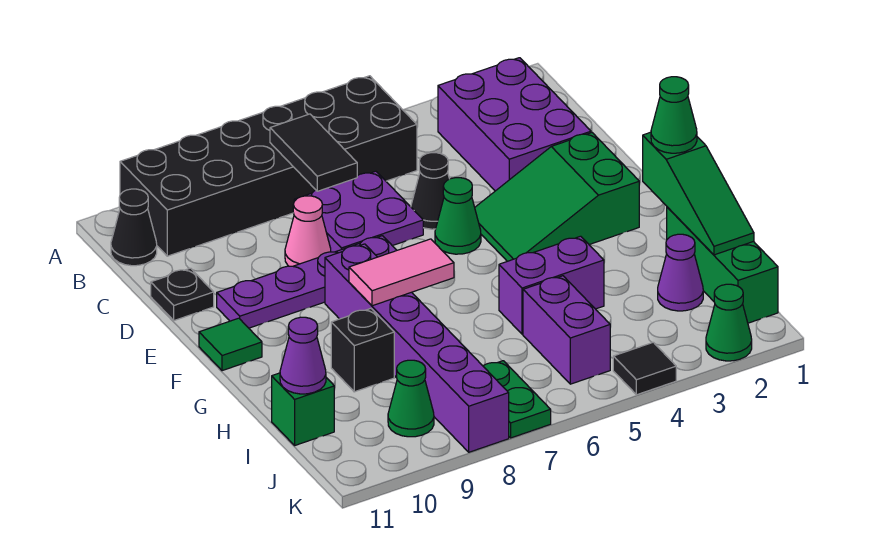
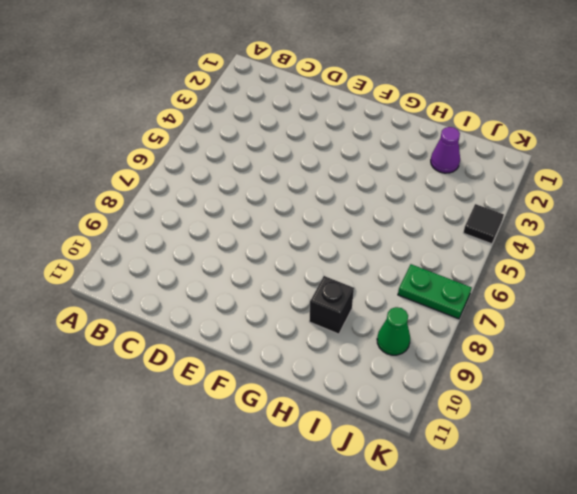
none -> black brick A5:B10 level 1
none -> purple brick B2:D3 level 1
none -> black cone B11 level 1

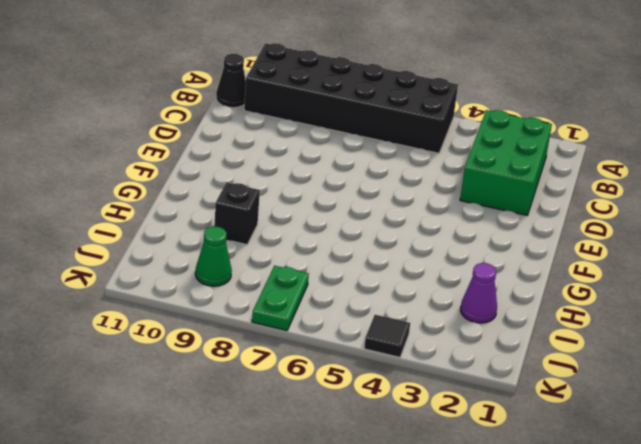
green brick B2:D3 level 1 -> purple brick B2:D3 level 1
none -> purple plate C6:D7 level 1
none -> black cone D5 level 1
none -> pink cone D8 level 1

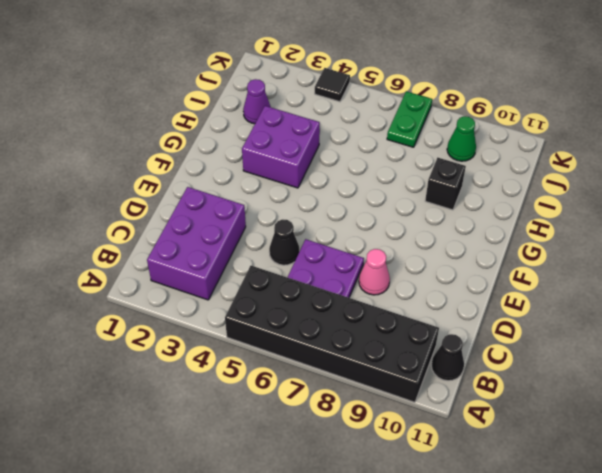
purple brick G3:H4 level 1 -> purple brick H4:H5 level 1
none -> black plate D11 level 1
none -> green slope E2:F4 level 1 top 2
none -> green cone E5 level 1

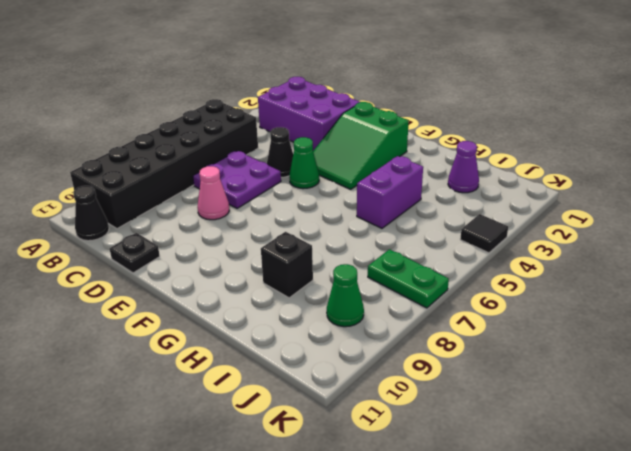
none -> purple plate E7:E10 level 1
none -> purple brick F8:K8 level 1
none -> green tile F11 level 1

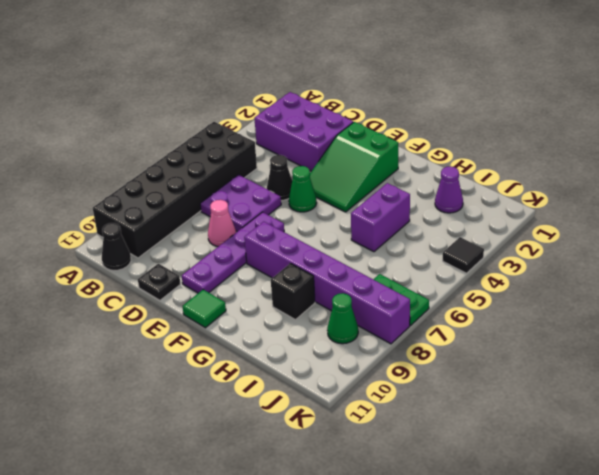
none -> green brick H1:J1 level 1
none -> purple brick I5:J5 level 1
none -> green brick I11 level 1

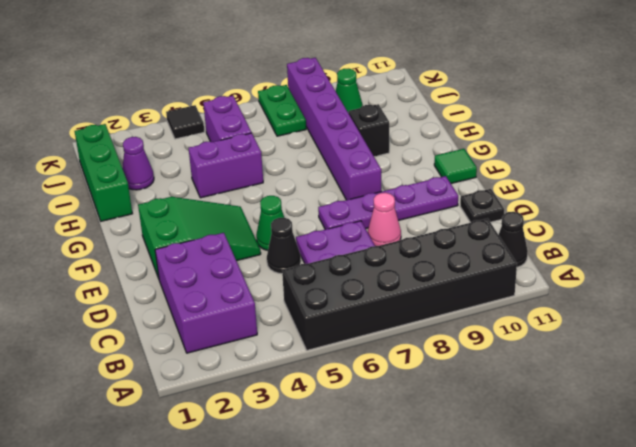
none -> green brick I11 level 1
none -> green cone K2 level 1
none -> black tile B7:C7 level 2

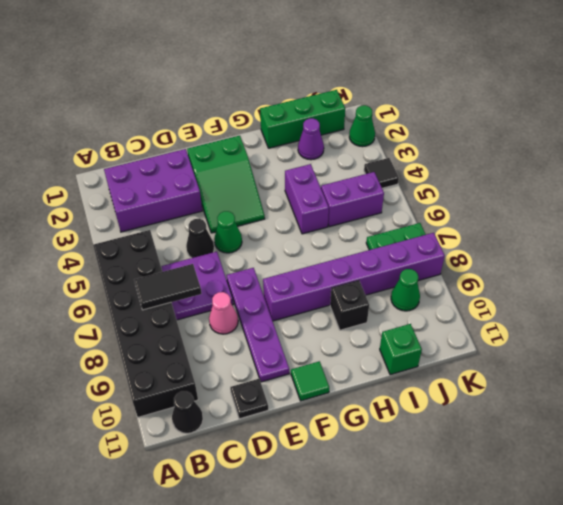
none -> green slope G1:I1 level 2 top G
none -> pink tile G7:G8 level 2
none -> purple cone I11 level 2

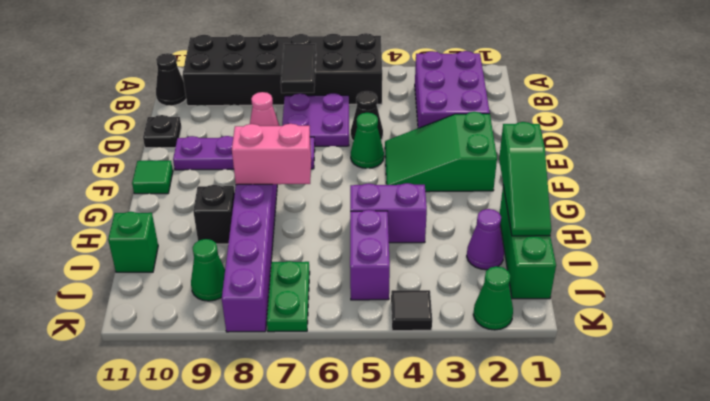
pink brick G7:G8 level 2 -> pink tile G7:G8 level 2
none -> purple cone I11 level 2
none -> green cone G1 level 3

